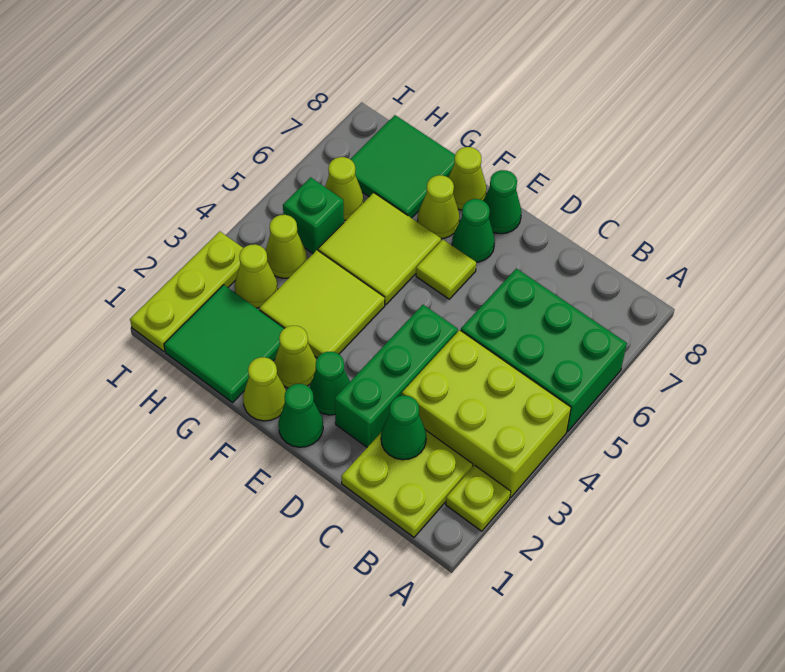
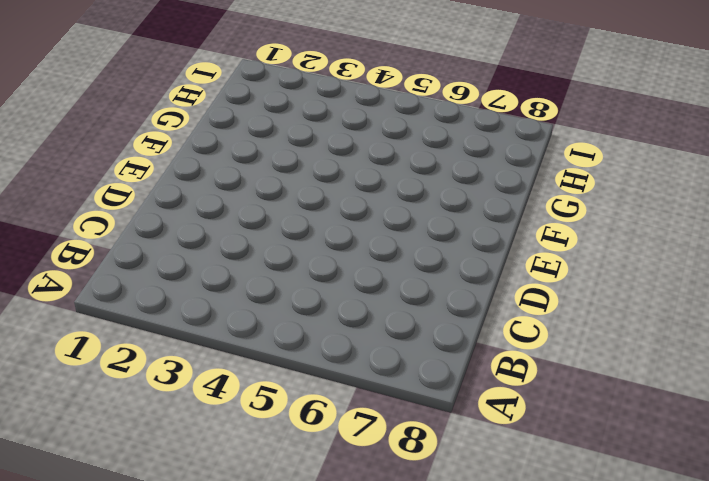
none -> lime plate A2 level 1
none -> lime brick A3:C4 level 1
none -> green brick A5:C6 level 1

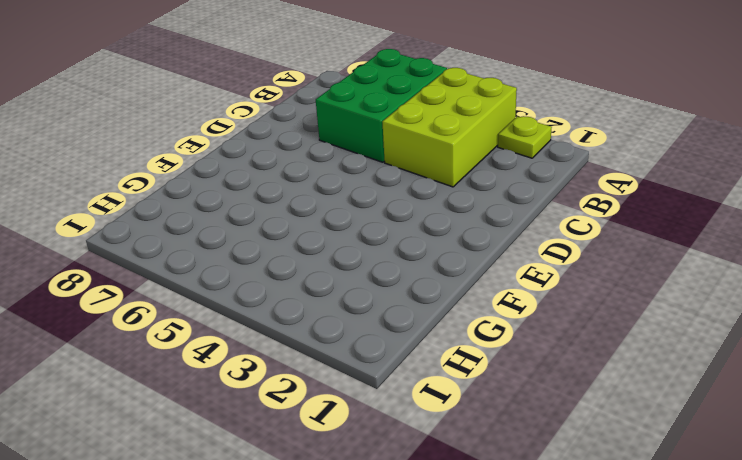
none -> lime plate B1:C2 level 1
none -> green brick D2:D4 level 1
none -> green cone E1 level 1

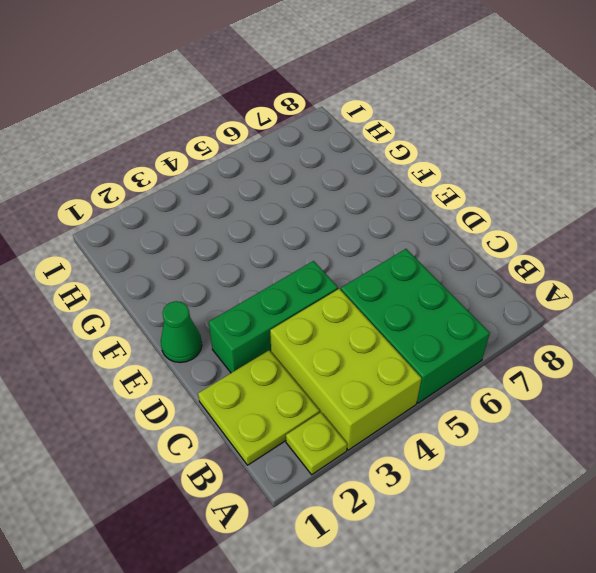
none -> green cone E2 level 1
none -> lime tile E6 level 1
none -> green cone E7 level 1

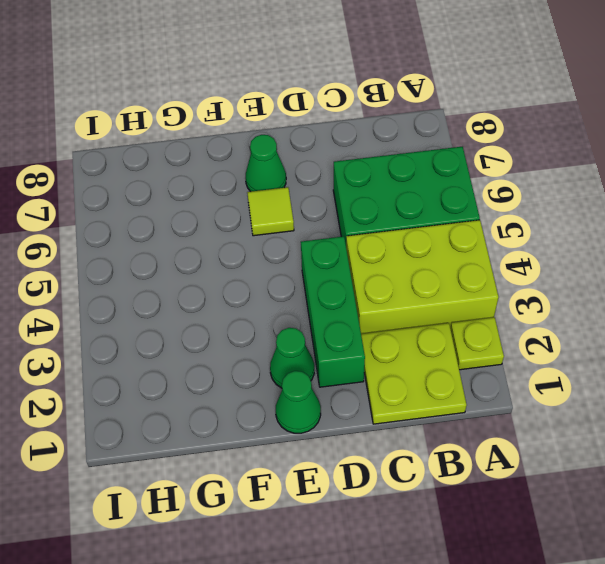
none -> green cone E8 level 1
none -> lime cone F1 level 1
none -> lime cone F2 level 1

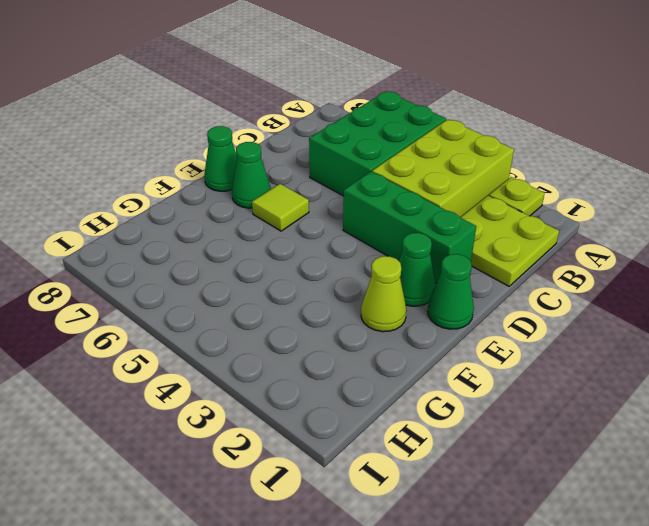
none -> lime cone F1 level 1
none -> lime tile F3:G4 level 1
none -> lime tile F5:G6 level 1

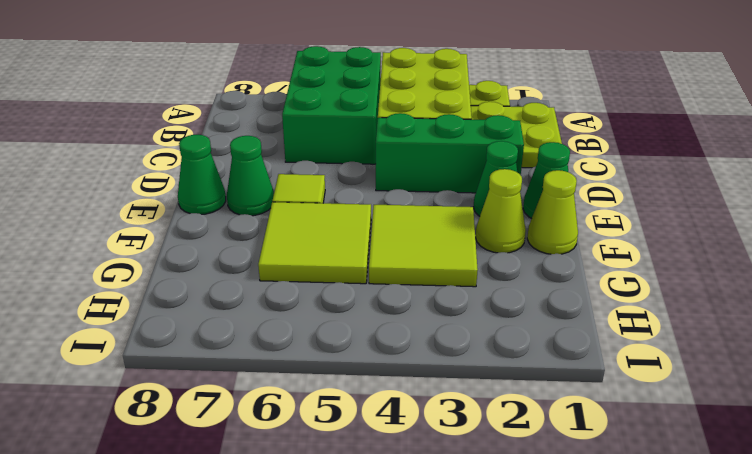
none -> lime cone F7 level 1
none -> lime cone F8 level 1
none -> green tile G1:H2 level 1

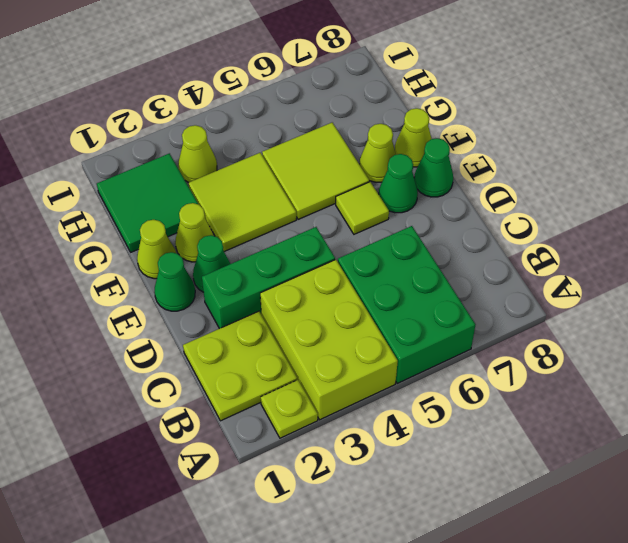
none -> green tile G7:H8 level 1
none -> lime cone H4 level 1
none -> green brick H5 level 1

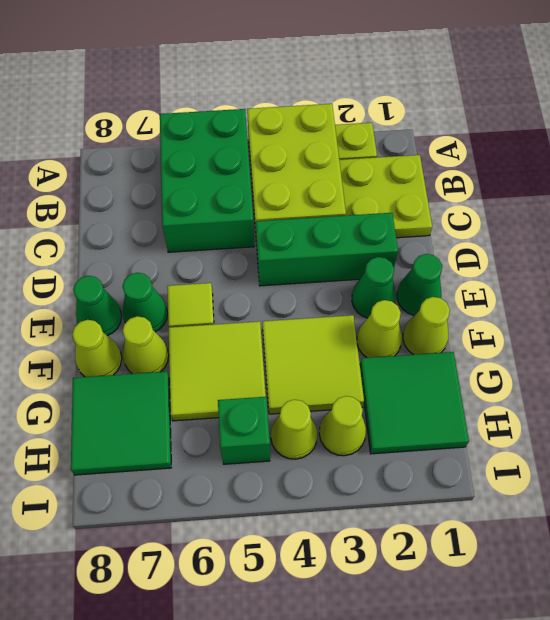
none -> lime cone H6 level 1
none -> lime plate I1:I3 level 1
none -> green cone C2 level 2

